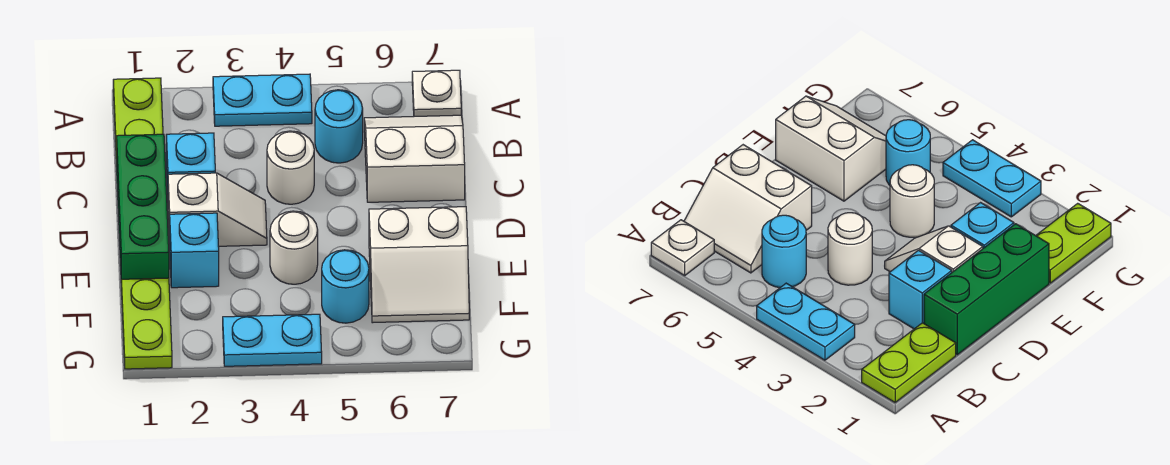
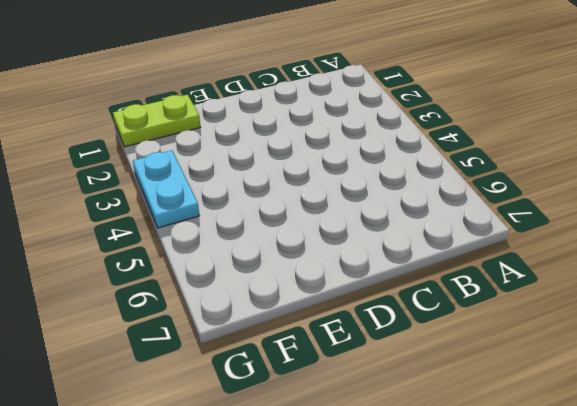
none -> lime plate A1:B1 level 1
none -> cyan plate A3:A4 level 1
none -> white plate A7 level 1

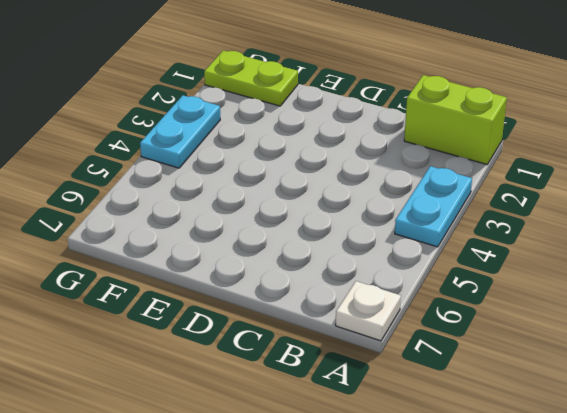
lime brick A1:B1 level 1 -> lime plate A1:B1 level 1
none -> cyan round brick B5 level 1
none -> white slope B6:C7 level 1 top C
none -> green brick C1:E1 level 1

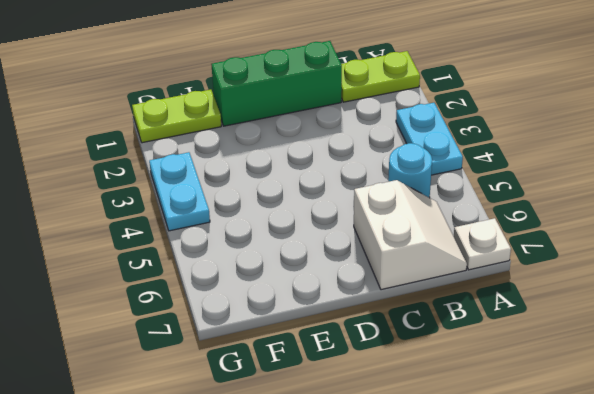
none -> cyan brick C2 level 1
none -> white round brick C4 level 1
none -> white slope D2:D3 level 1 top 2

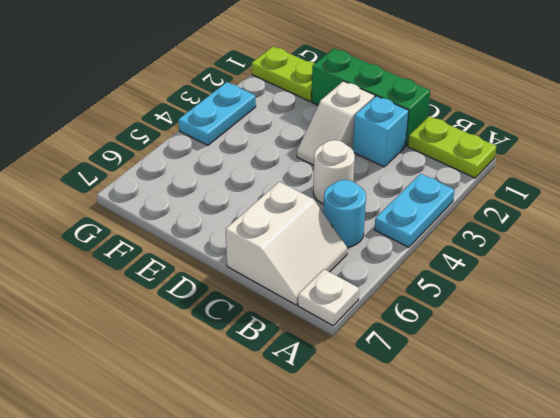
none -> cyan brick E2 level 1
none -> white round brick E4 level 1
none -> white slope E6:F7 level 1 top E

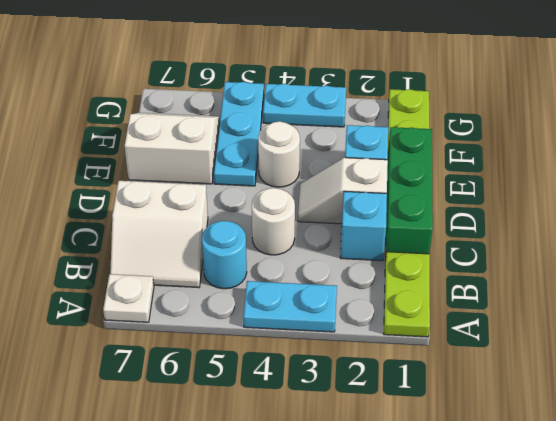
cyan plate E5:G5 level 1 -> cyan round brick F5 level 1

